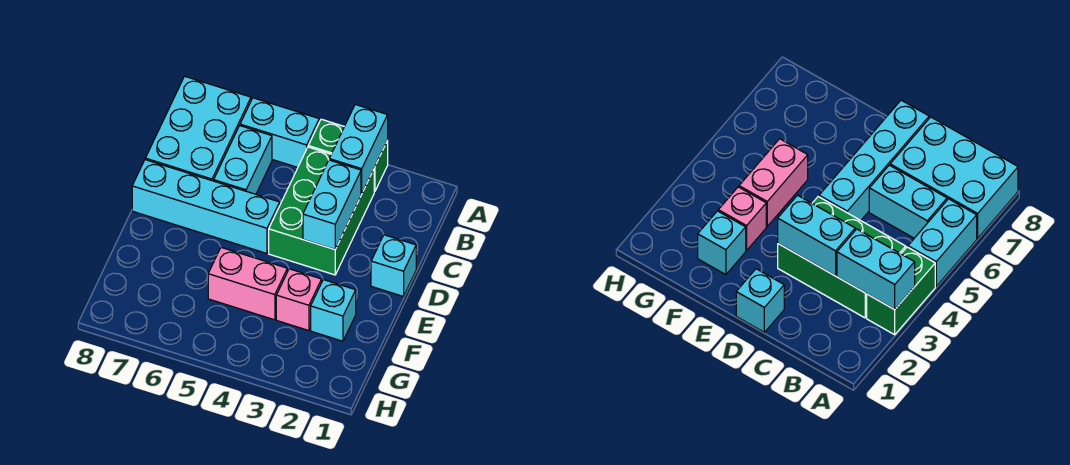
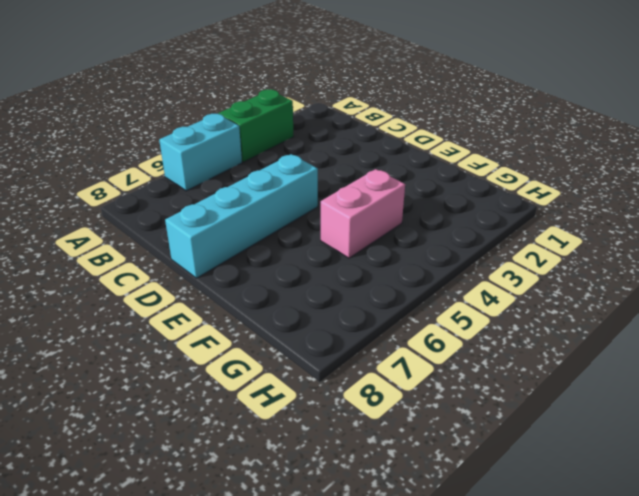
none -> cyan brick A7:C8 level 1
none -> green brick B3:D4 level 1
none -> cyan brick B6:C6 level 1

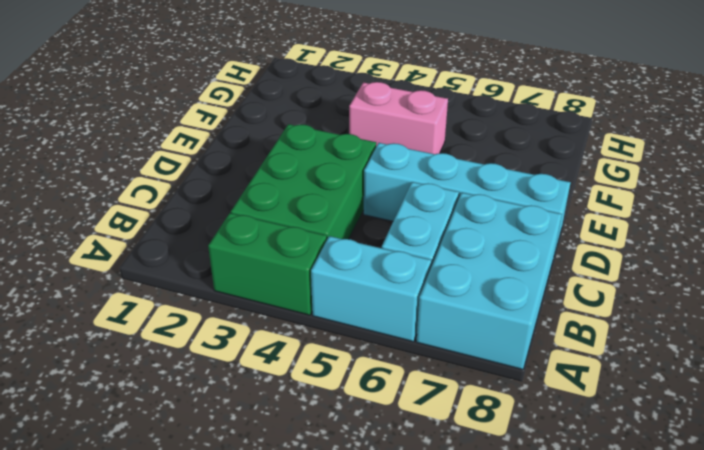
none -> cyan brick D1 level 1
none -> cyan brick F2 level 1
none -> pink brick F3 level 1

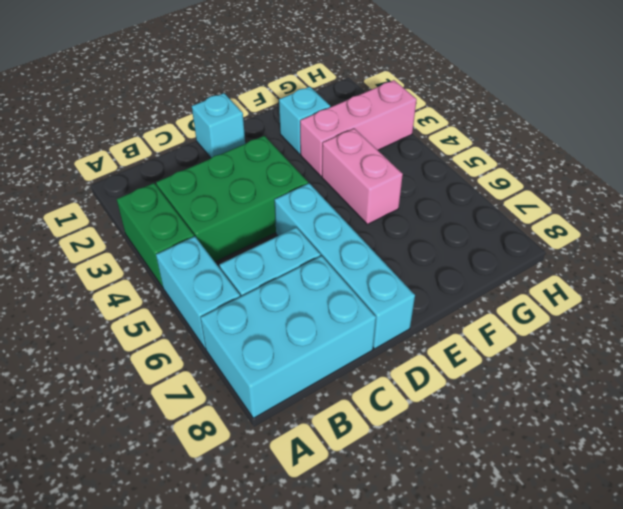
pink brick F3:H3 level 1 -> pink brick F3 level 1
none -> cyan brick A3:B3 level 2
none -> cyan brick C3:D3 level 2

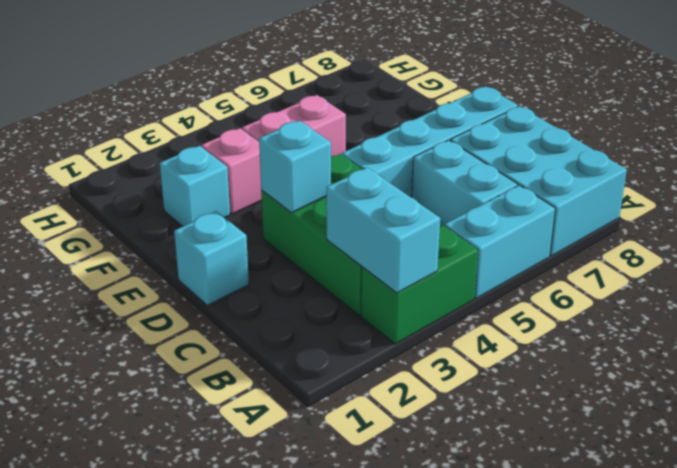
cyan brick D3 level 2 -> cyan brick C3:D3 level 2

